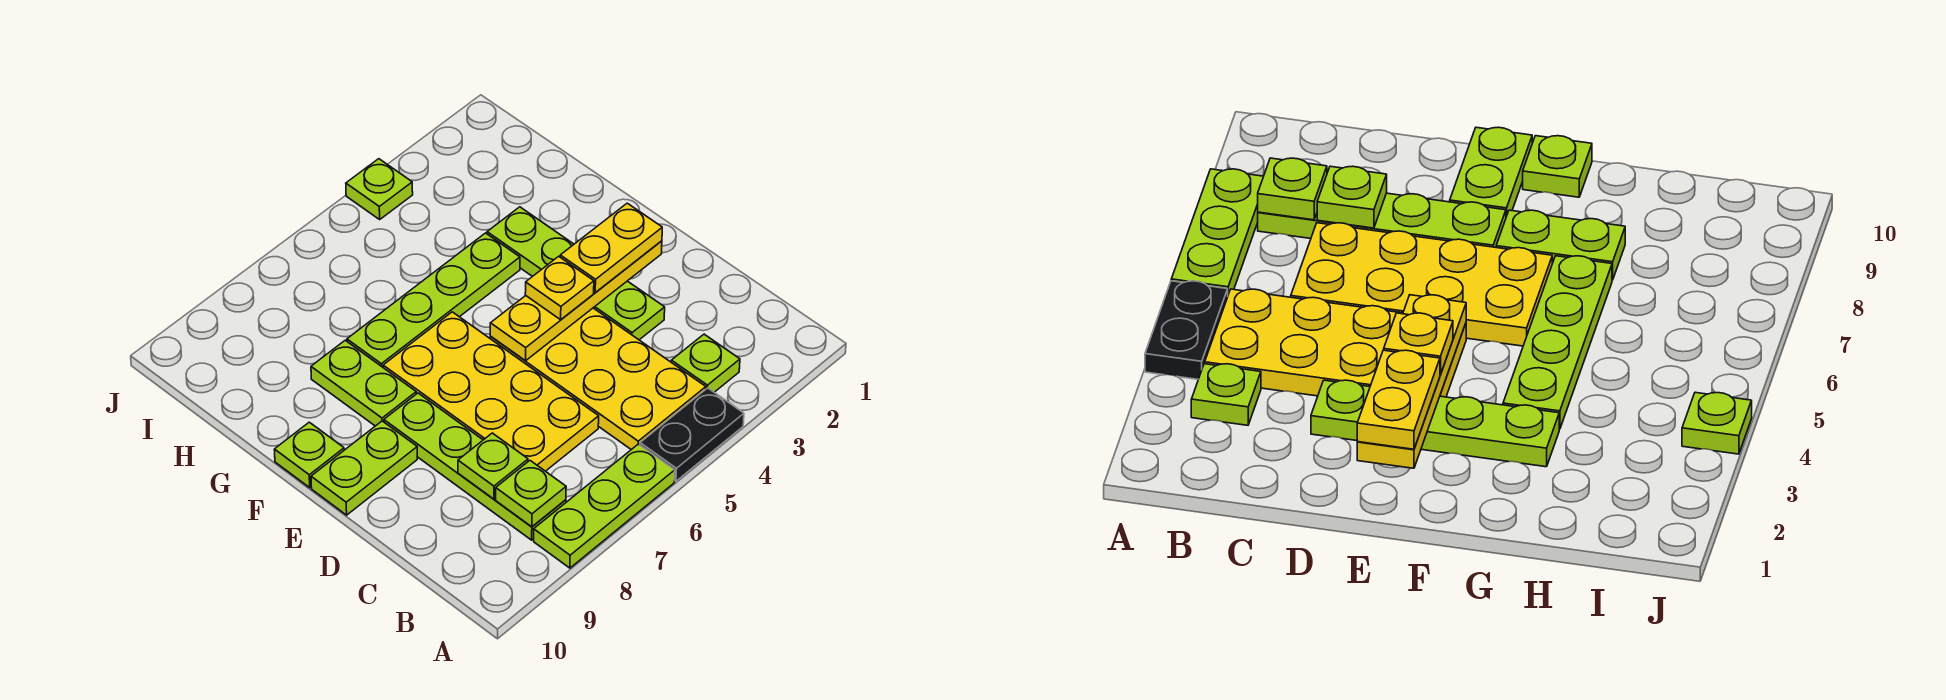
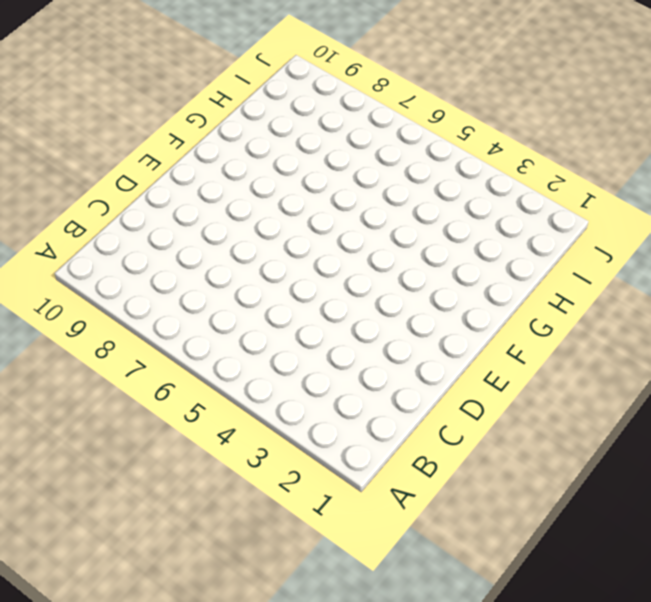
none -> black plate A4:A5 level 1
none -> lime plate A6:A8 level 1
none -> lime plate B3 level 1

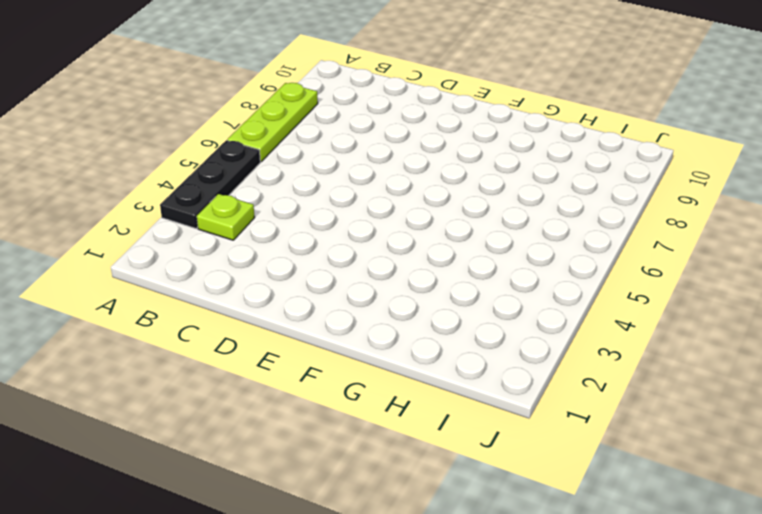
black plate A3:A5 level 1 -> black plate A4:A5 level 1
none -> yellow plate B4:E5 level 1
none -> lime plate B8:E8 level 1
none -> yellow plate C6:F7 level 1

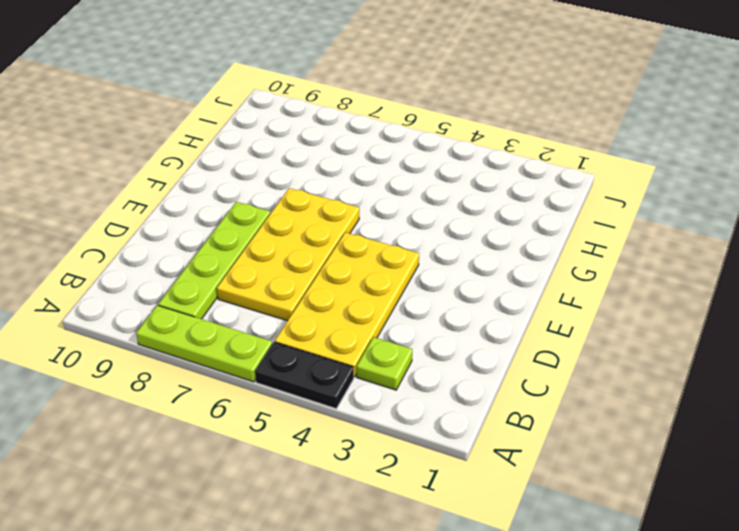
none -> lime plate D3:G3 level 1
none -> lime plate E9:E10 level 1
none -> lime plate F8:G8 level 1

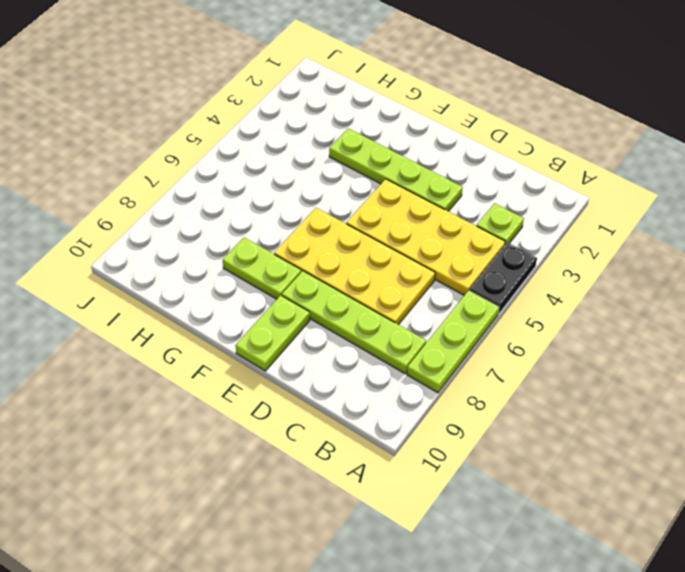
none -> lime plate F10 level 1
none -> lime plate G4:G7 level 1
none -> lime plate J4 level 1

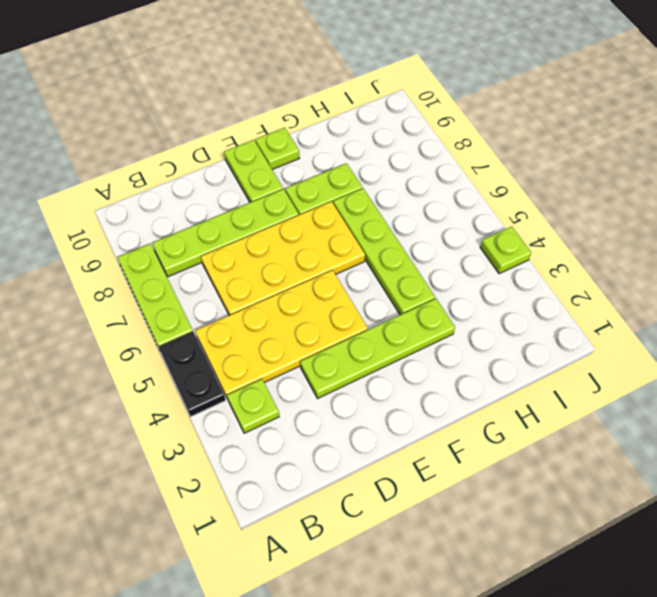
none -> lime plate B8 level 2
none -> lime plate C8 level 2
none -> yellow plate E2:E5 level 2

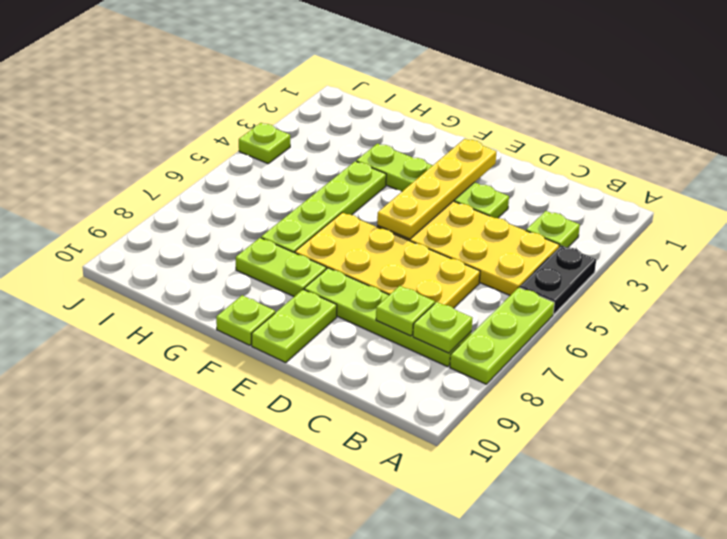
none -> yellow plate E2:E3 level 3
none -> yellow plate E4 level 3

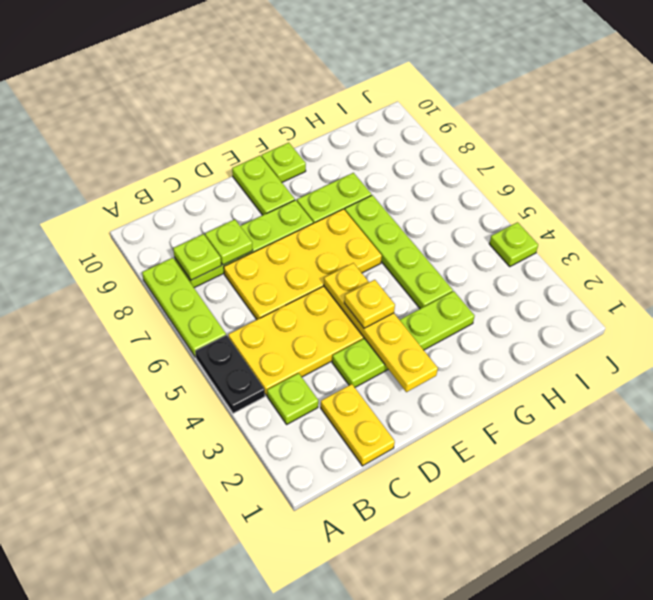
yellow plate C1:C2 level 1 -> yellow plate E2:E3 level 3

